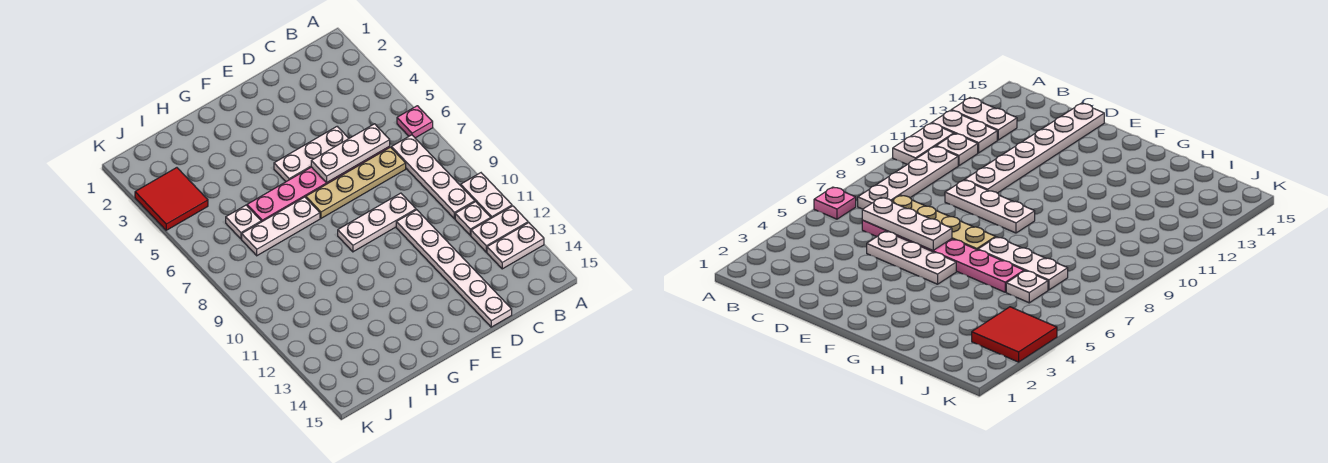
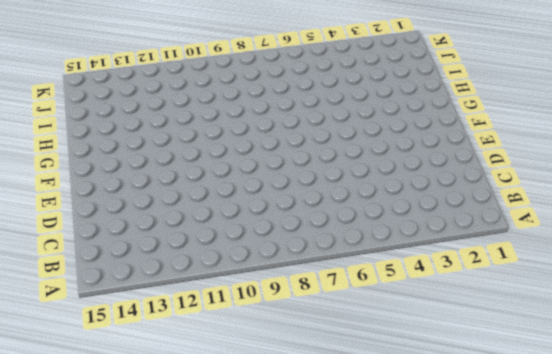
none -> pink plate A6 level 1
none -> white plate A10:A11 level 1
none -> white plate A12:B12 level 1

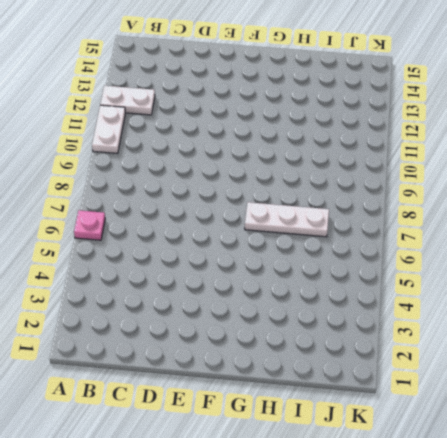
none -> white plate A13:B13 level 1
none -> white plate B7:B10 level 1
none -> white plate B11 level 1

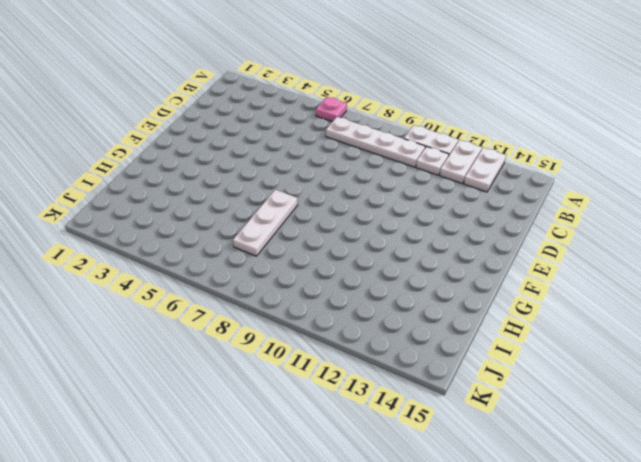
none -> pink plate C6:H6 level 1
none -> tan plate C7:F7 level 1
none -> white plate D5:F5 level 1

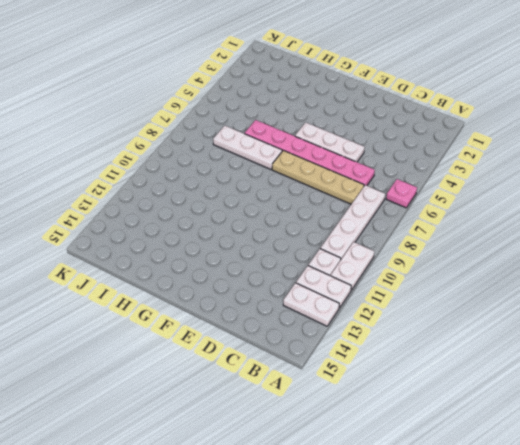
none -> white plate D9:F9 level 1
none -> white plate D10:D15 level 1
none -> white plate I6 level 1

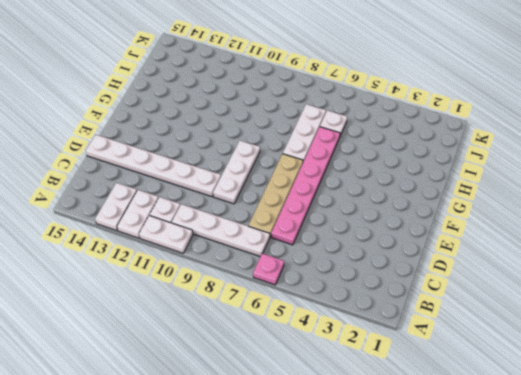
none -> white plate D5:F5 level 1
none -> red tile J3:K4 level 1
none -> white plate C6:E6 level 2

